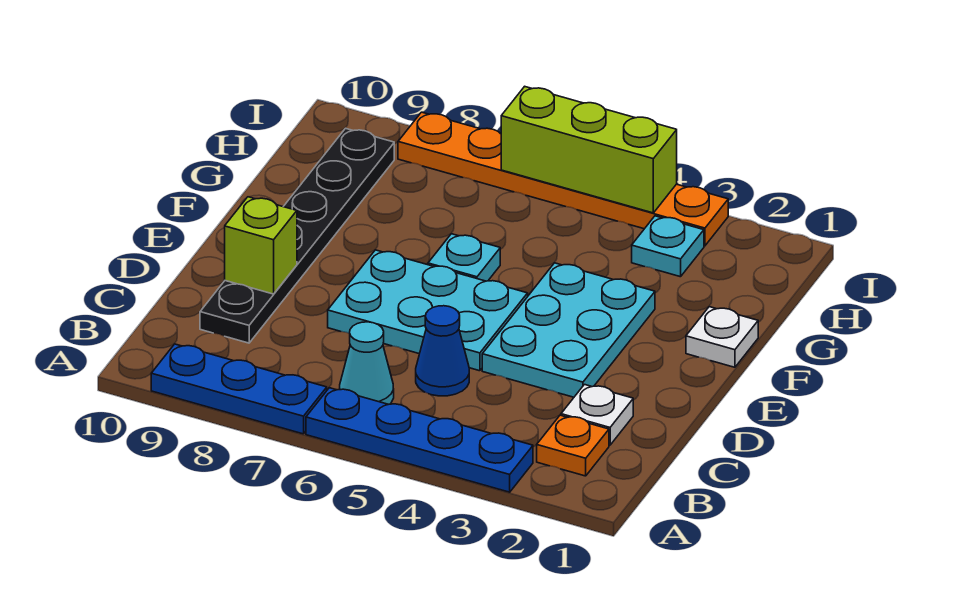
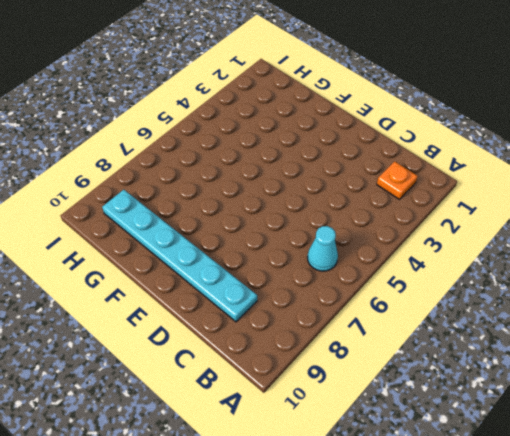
cyan plate C9:H9 level 1 -> black plate C9:H9 level 1
none -> blue plate A3:A6 level 1
none -> blue plate A7:A9 level 1
none -> white plate C2 level 1

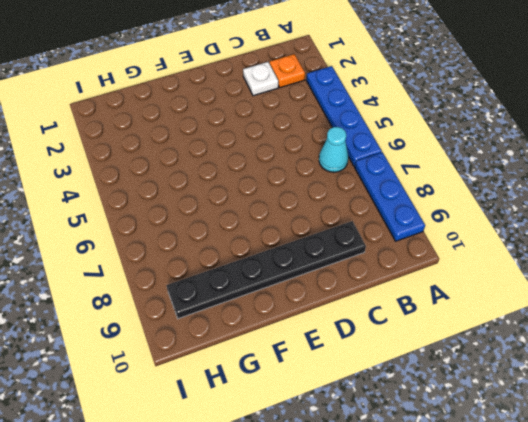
none -> blue cone C5 level 1
none -> cyan plate D3:F4 level 1
none -> cyan plate D5:E7 level 1

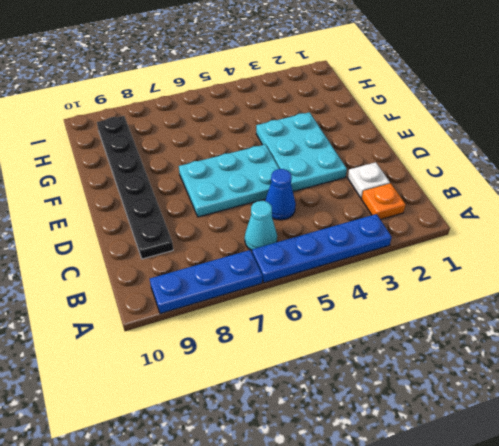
none -> white plate F1 level 1
none -> cyan plate F6 level 1
none -> cyan plate H3 level 1

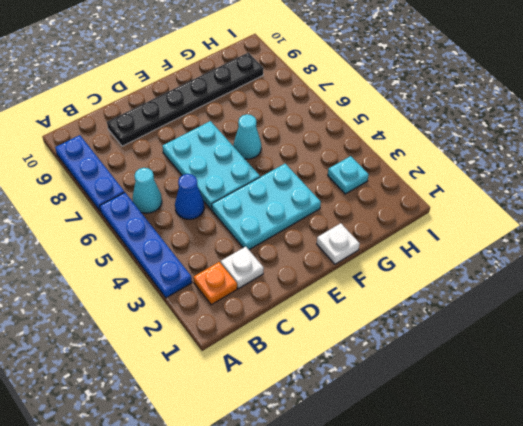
cyan cone F6 level 1 -> cyan plate F6 level 1
none -> orange plate I3:I8 level 1
none -> lime brick D9 level 2
none -> lime brick I4:I6 level 2

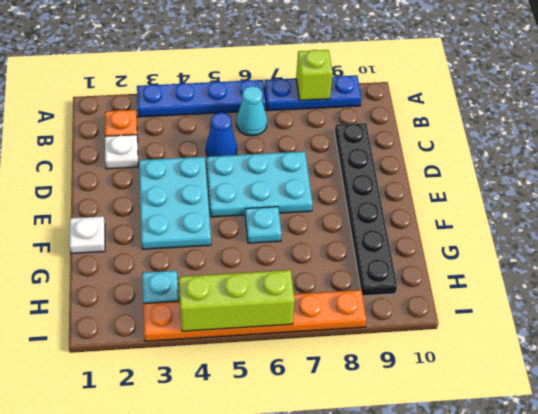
lime brick A8 level 2 -> lime brick D9 level 2

